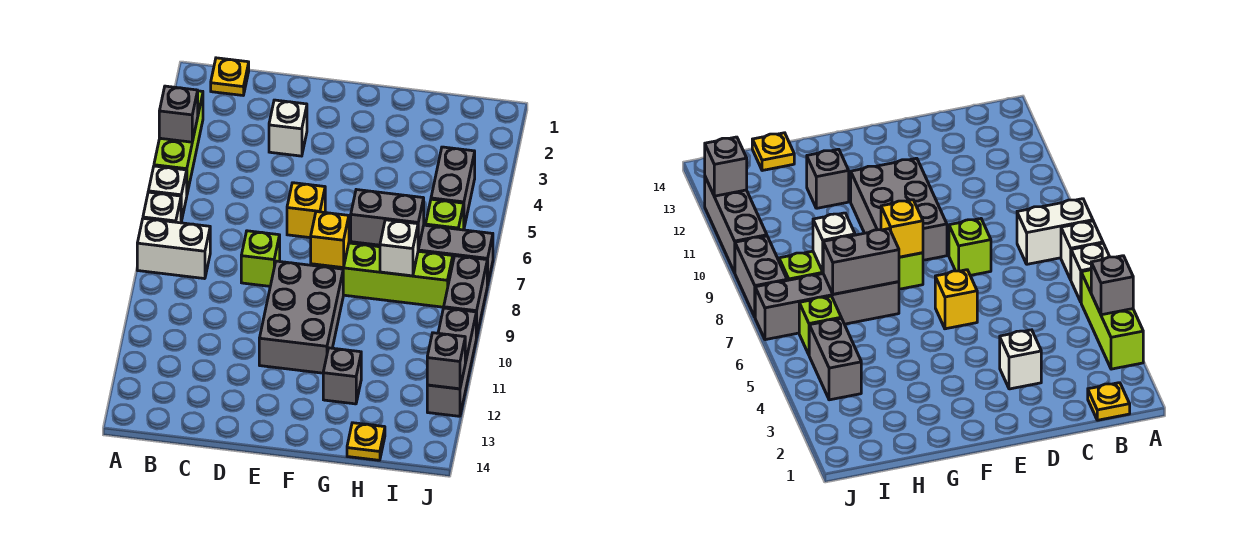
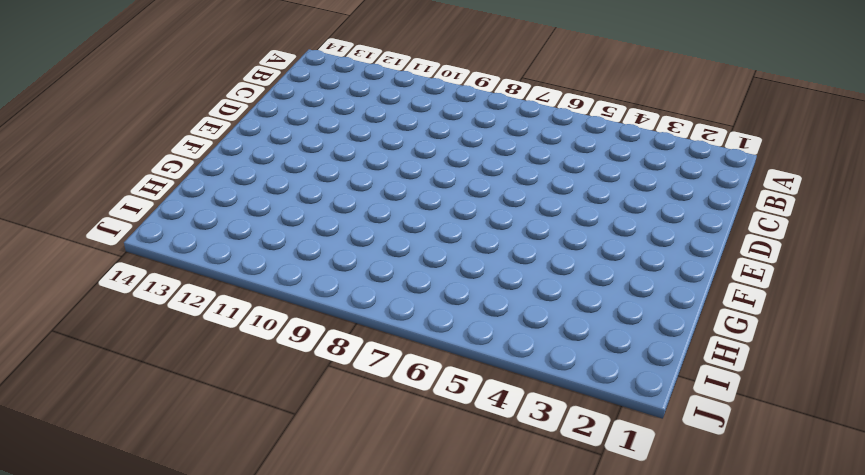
none -> lime brick A3:A5 level 1
none -> white brick A6 level 1
none -> white brick A7 level 1

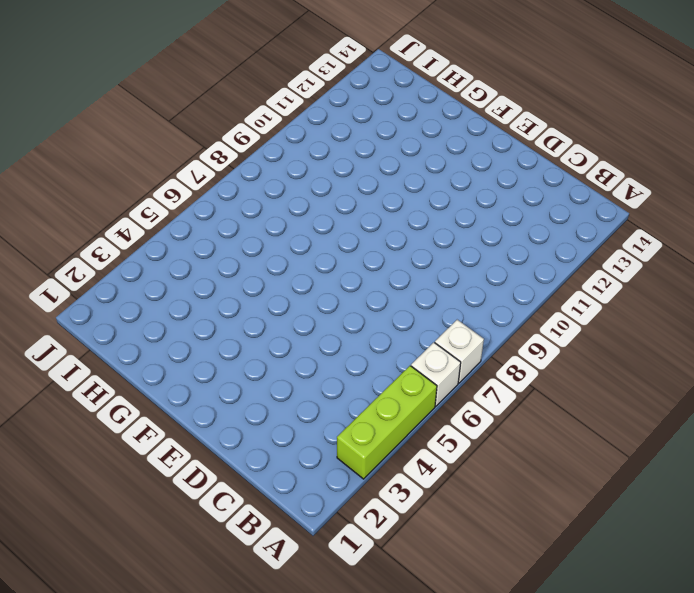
none -> white brick A8:B8 level 1
none -> yellow plate B1 level 1
none -> white brick D3 level 1

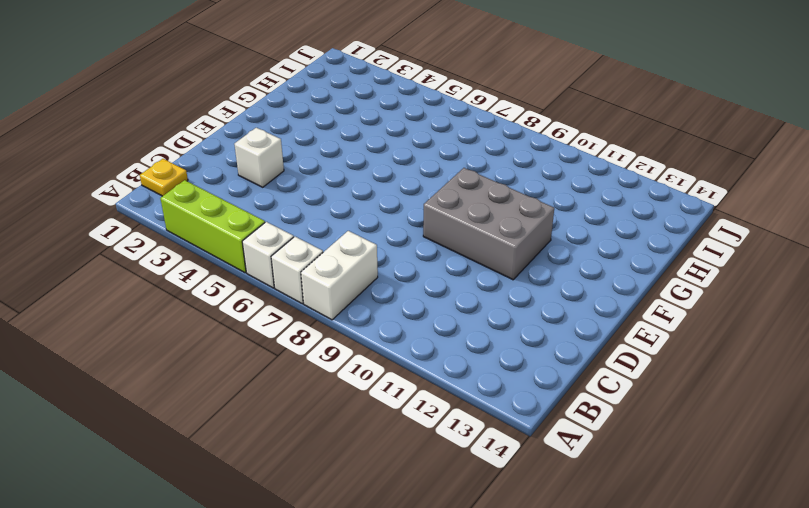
none -> lime brick D8 level 1
none -> yellow brick E6 level 1
none -> lime brick F8:I8 level 1

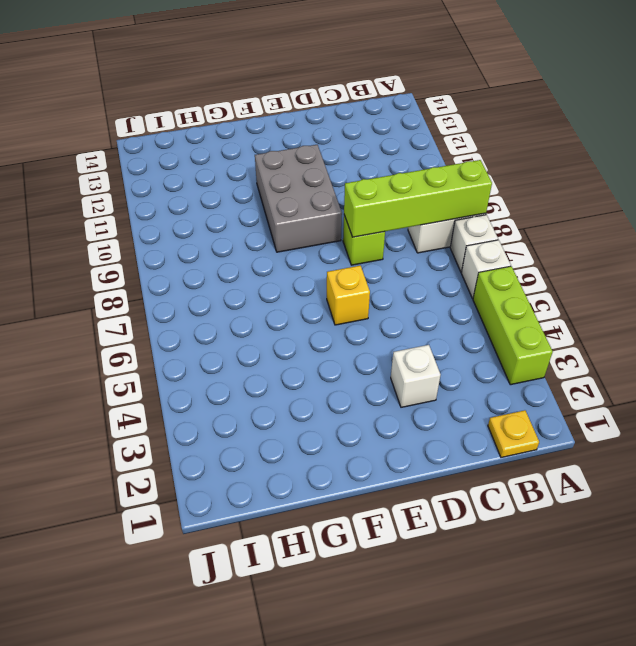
lime brick A8:D8 level 2 -> lime brick F8:I8 level 1
none -> grey brick G7:J7 level 1
none -> grey brick G12 level 1
none -> yellow plate H14 level 1

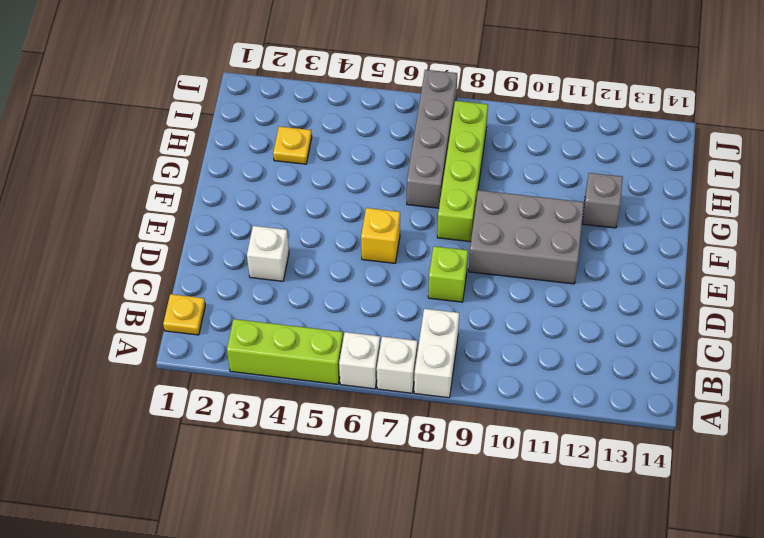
yellow plate H3 level 1 -> yellow plate H14 level 1
none -> grey brick I4:I5 level 1
none -> lime brick I6 level 1
none -> grey brick J8:J9 level 1

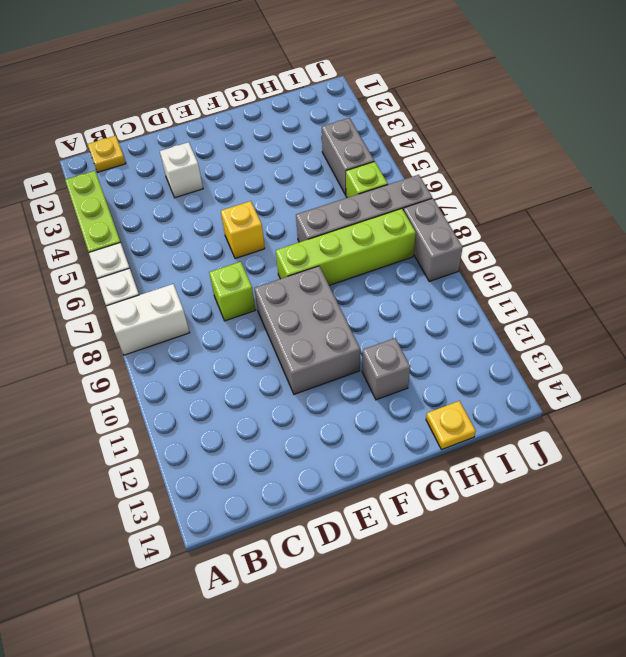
none -> grey brick J10:J12 level 1
none -> grey brick A4 level 2
none -> yellow brick F8 level 2

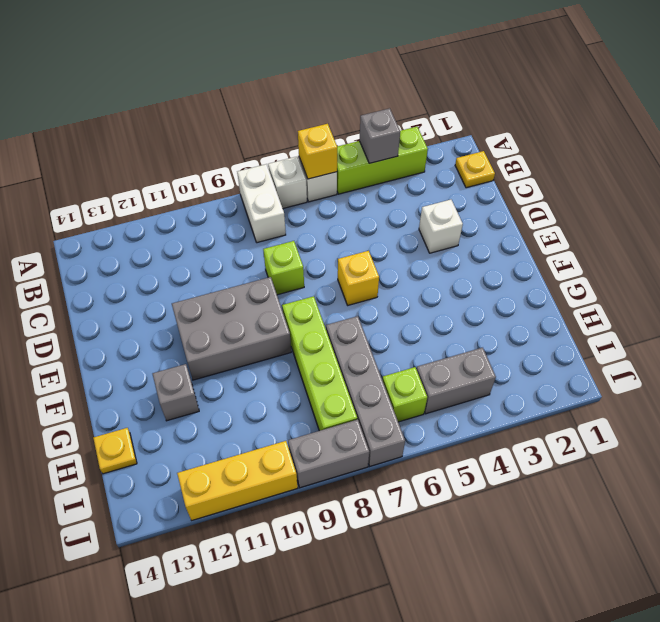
yellow brick A6 level 2 -> yellow brick F8 level 2
yellow brick J10:J12 level 1 -> grey brick J10:J12 level 1
none -> grey brick G7:H7 level 2
none -> white brick H8 level 2
none -> grey brick J12 level 2

